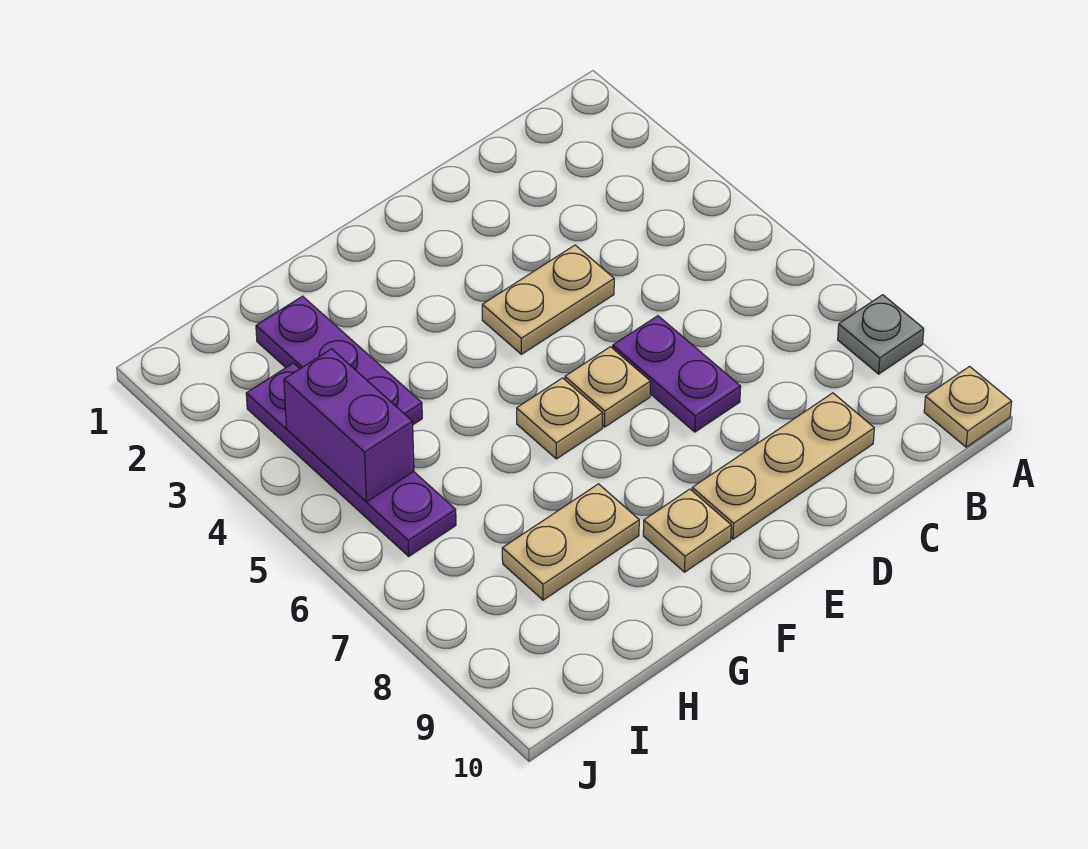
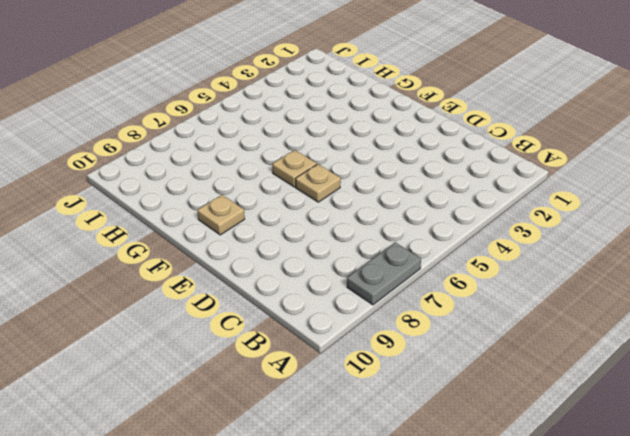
grey plate A7:A8 level 1 -> grey plate A8 level 1
none -> tan plate A10 level 1
none -> tan plate C9:E9 level 1
none -> tan plate D4:E4 level 1

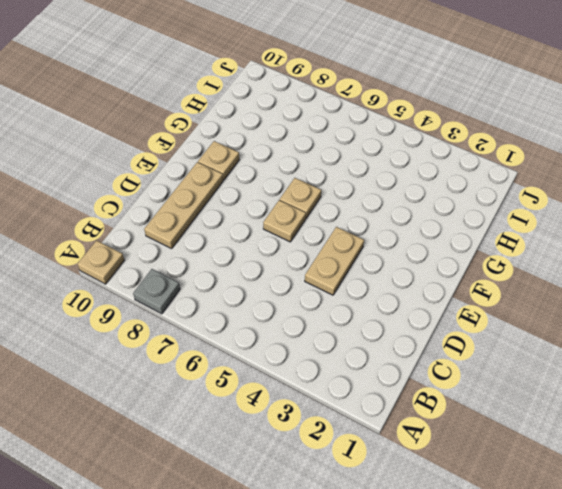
none -> purple plate D6:D7 level 1
none -> tan plate G8:H8 level 1
none -> purple plate H2:H4 level 1

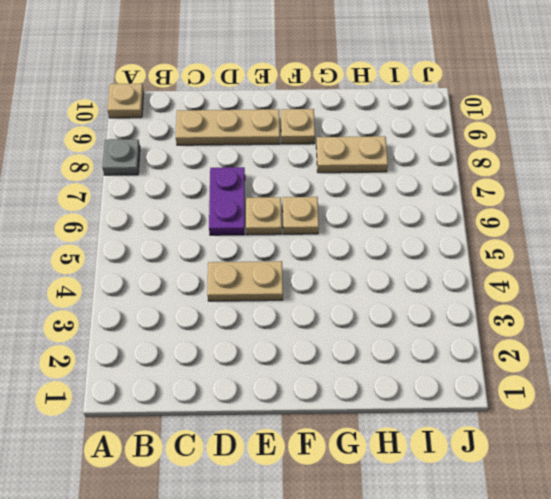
none -> purple plate H2:H4 level 1
none -> purple plate I3:I6 level 1
none -> purple brick I4:I5 level 2

